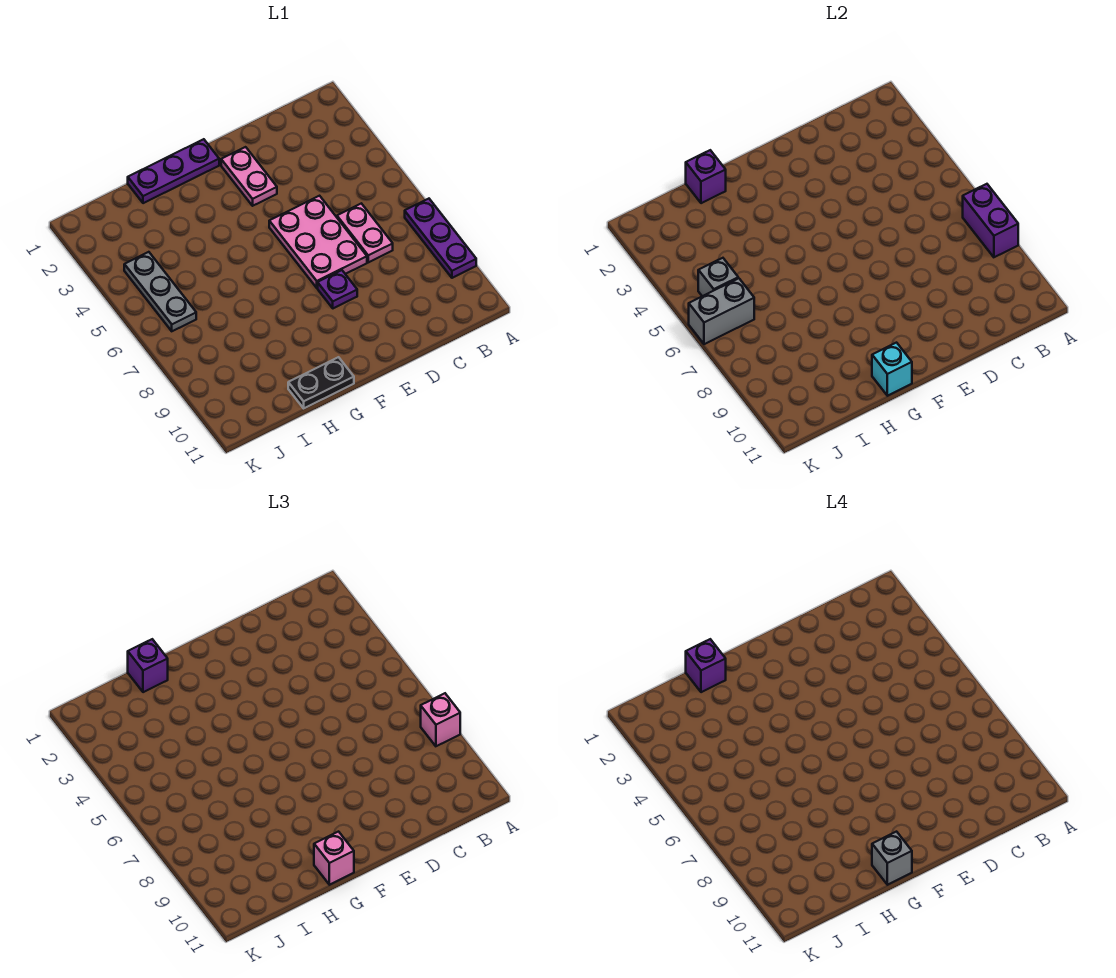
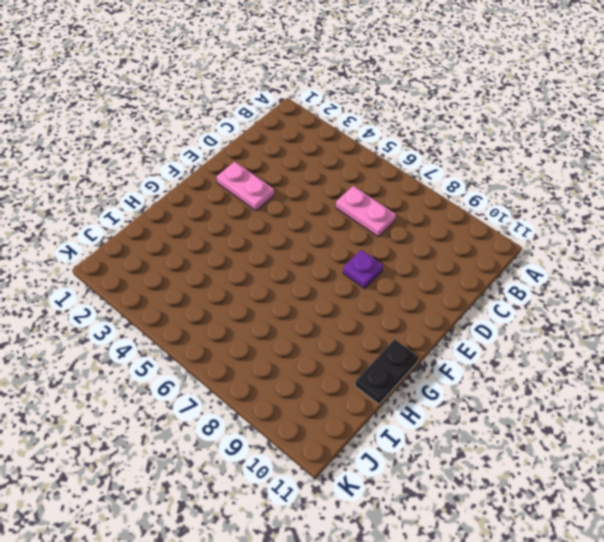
none -> purple plate A7:A9 level 1
none -> pink plate D5:E7 level 1
none -> purple plate F1:H1 level 1

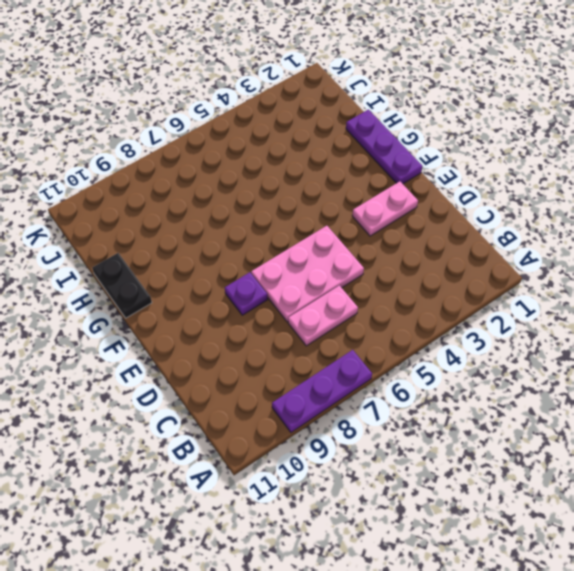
none -> grey plate J4:J6 level 1
none -> purple brick A7:A8 level 2
none -> cyan brick G11 level 2

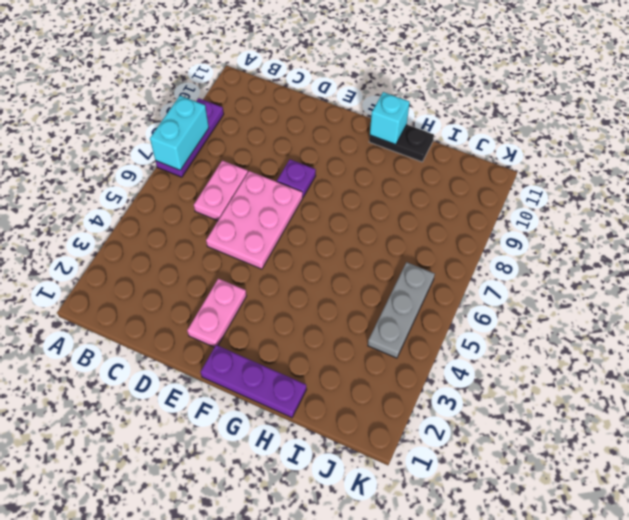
cyan brick A7:A8 level 2 -> purple brick A7:A8 level 2
none -> purple brick H1 level 2
none -> grey brick J5 level 2
none -> grey brick J6:K6 level 2

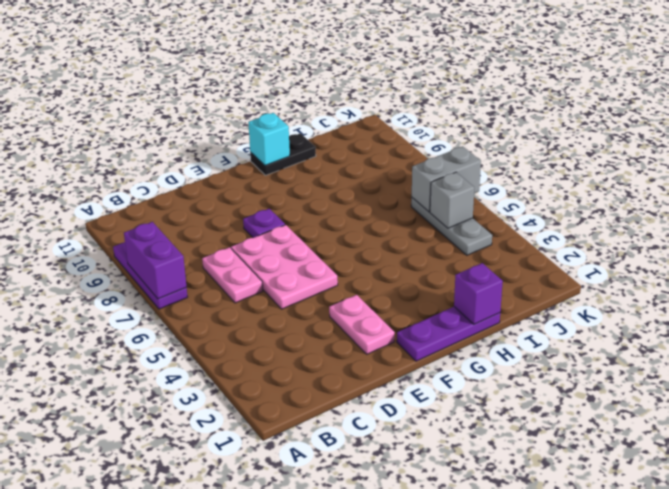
none -> pink brick A8 level 3
none -> pink brick G11 level 3
none -> purple brick H1 level 3

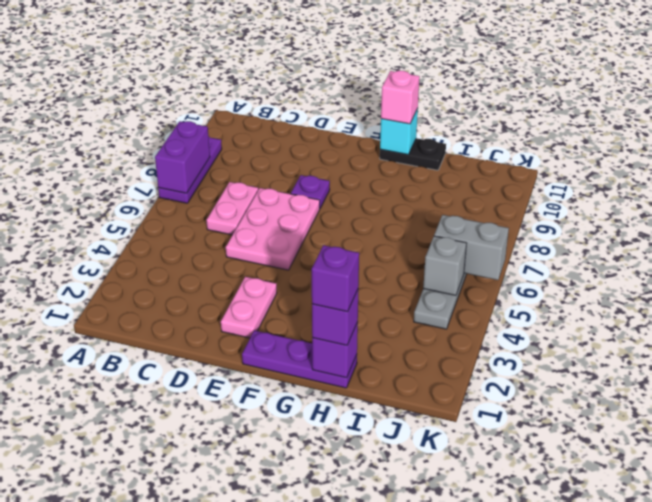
none -> pink brick A8 level 3
none -> grey brick G11 level 4

